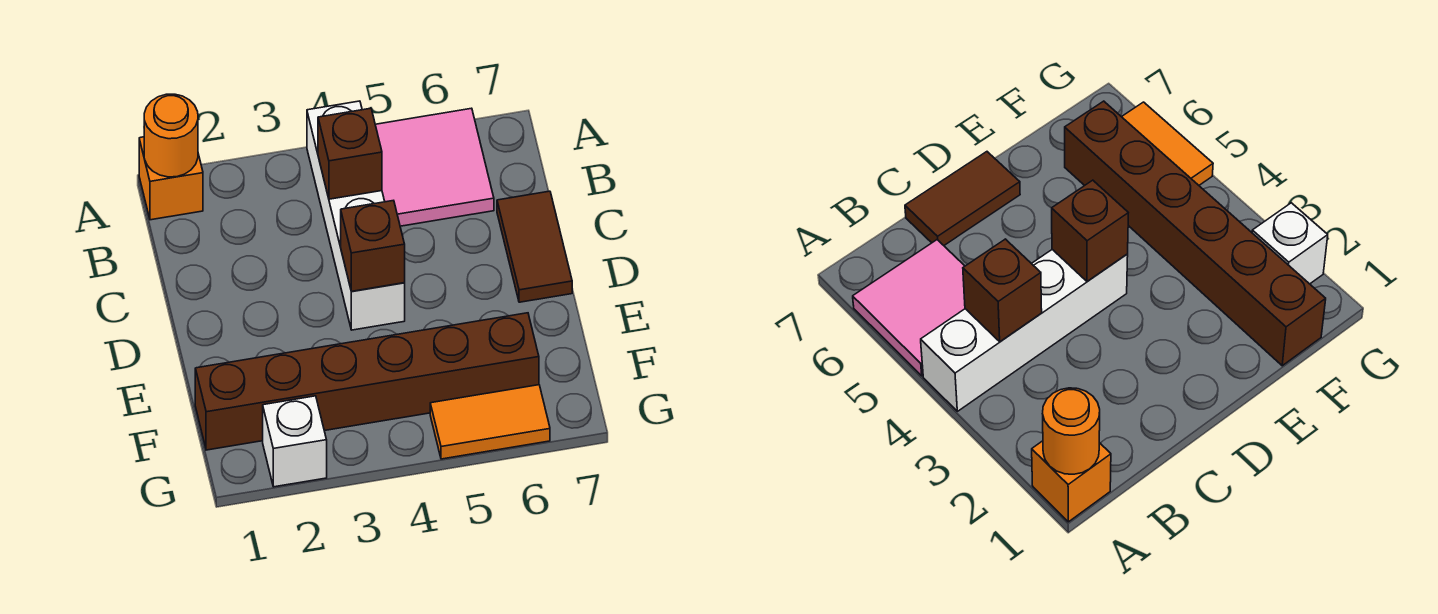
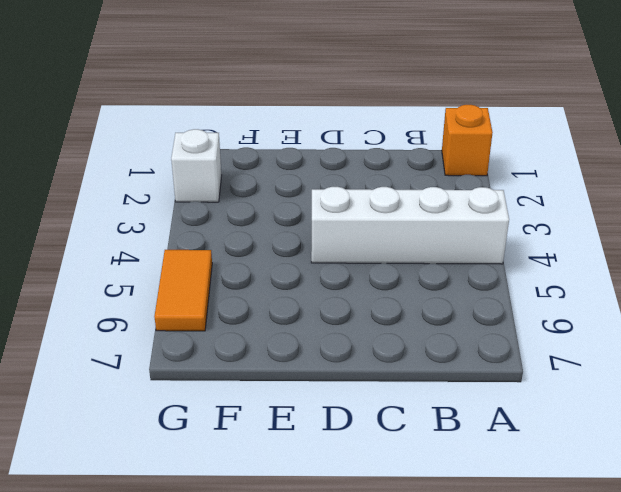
none -> pink tile A5:B6 level 1
none -> brown tile C7:D7 level 1

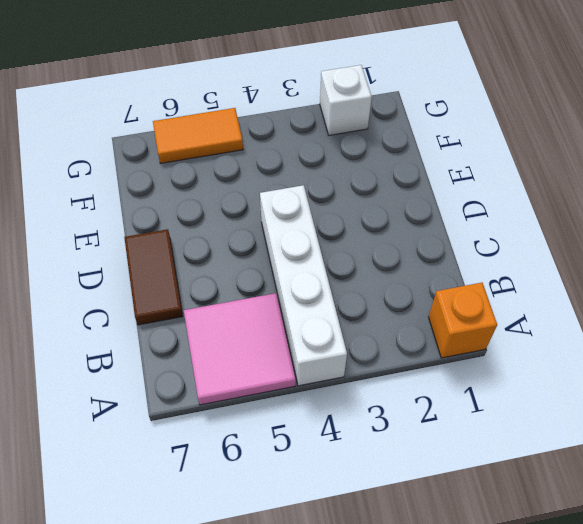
none -> brown brick F1:F6 level 1
none -> orange round brick A1 level 2

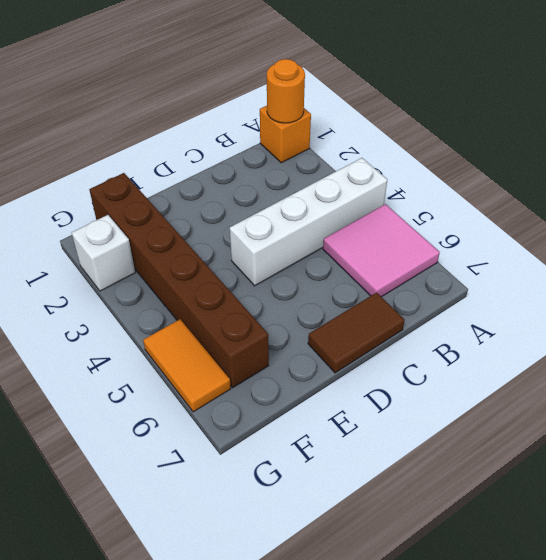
none -> brown brick B4 level 2
none -> brown brick D4 level 2

